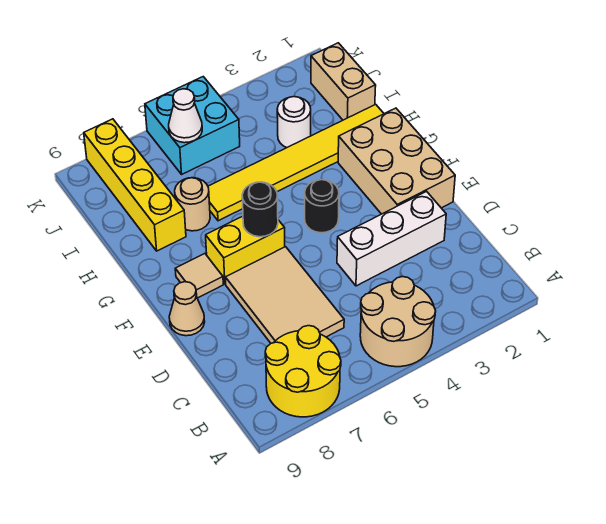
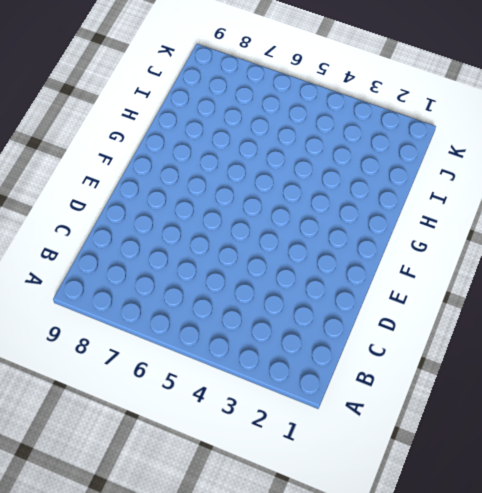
none -> tan round brick A4:B5 level 1
none -> yellow round brick A7:B8 level 1
none -> tan tile C6:E7 level 1

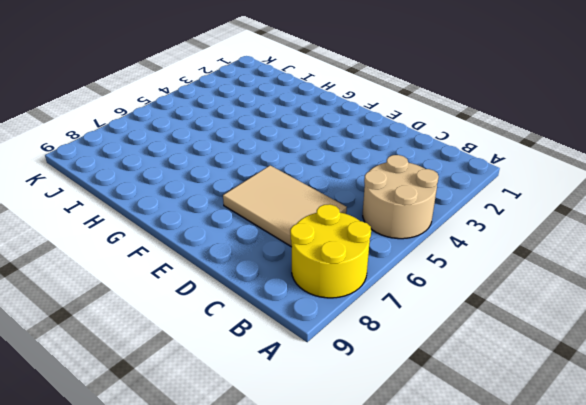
none -> white brick D2:D4 level 1
none -> tan brick E1:G2 level 1
none -> tan cone E9 level 1

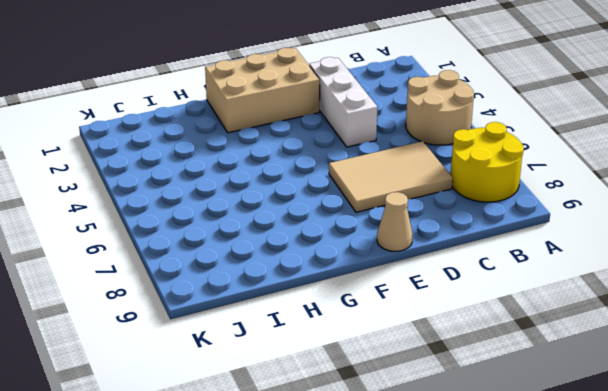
none -> black round brick F4 level 1
none -> yellow brick F6:F7 level 1
none -> tan tile F8 level 1

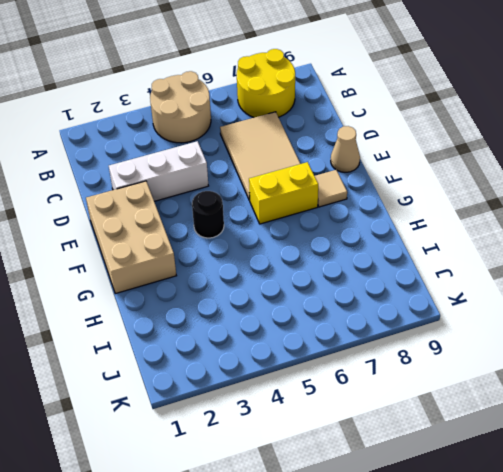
none -> yellow tile H1:H6 level 1
none -> tan round brick H7 level 1
none -> yellow brick H8:K8 level 1

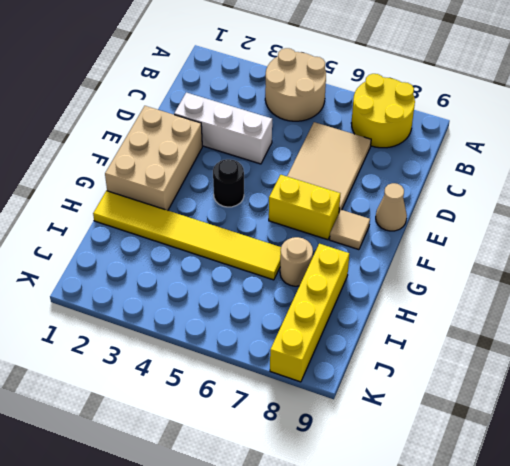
none -> tan brick I1:J1 level 1
none -> white round brick I3 level 1
none -> cyan brick J5:K6 level 1

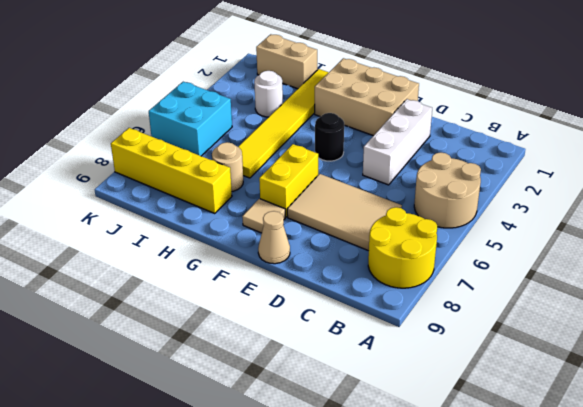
none -> black round brick F6 level 2
none -> white cone J6 level 2

